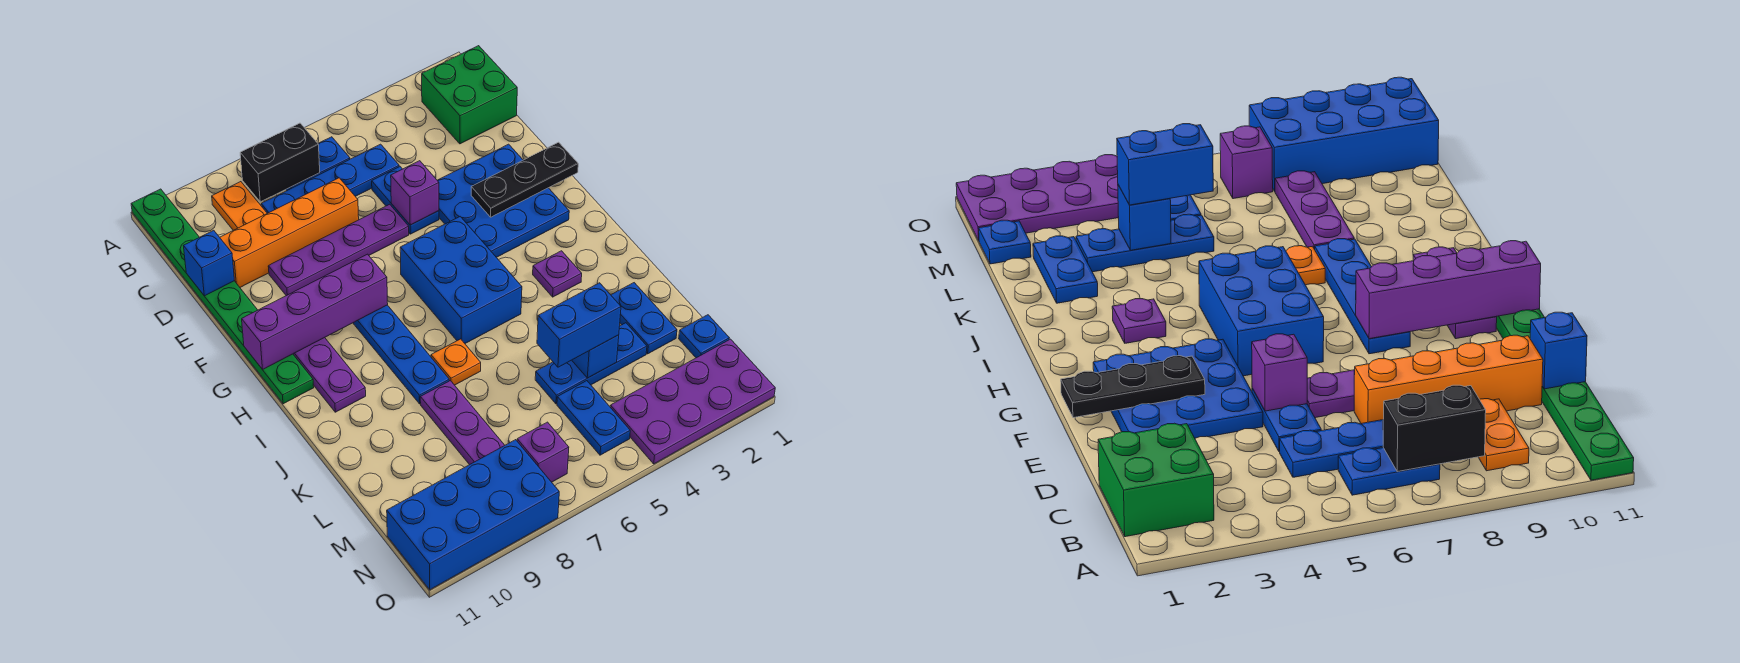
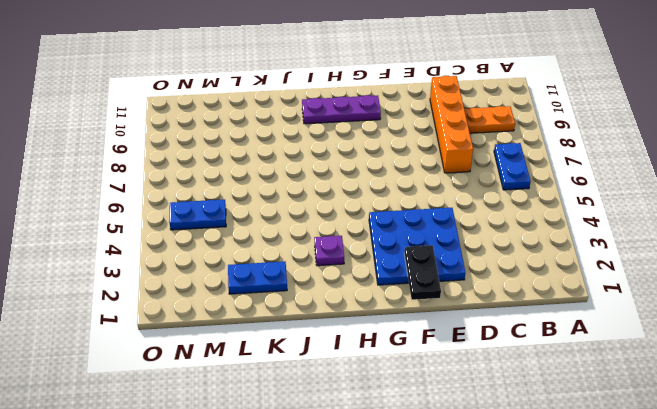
black plate F1:F2 level 2 -> black plate F1:F3 level 2
none -> green plate A11:H11 level 1
none -> green brick B1:C2 level 1
none -> blue plate C5:C8 level 1

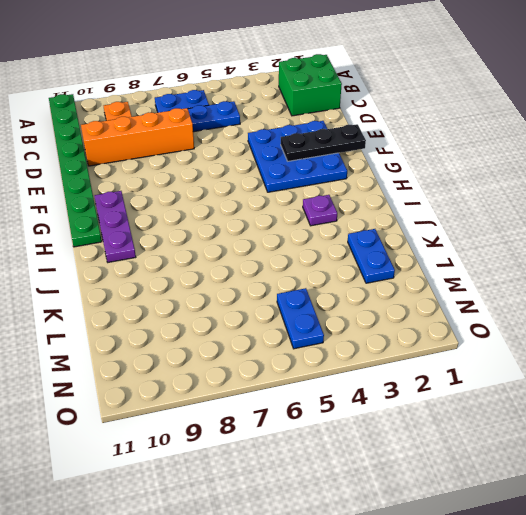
none -> blue plate D5:E5 level 1
none -> purple plate E6:E9 level 1
none -> blue brick G5:I6 level 1

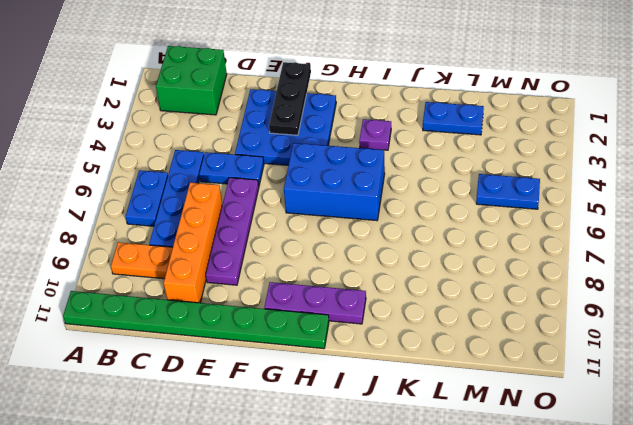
none -> blue plate G8:J8 level 1
none -> orange plate J7 level 1
none -> purple plate K8:M8 level 1

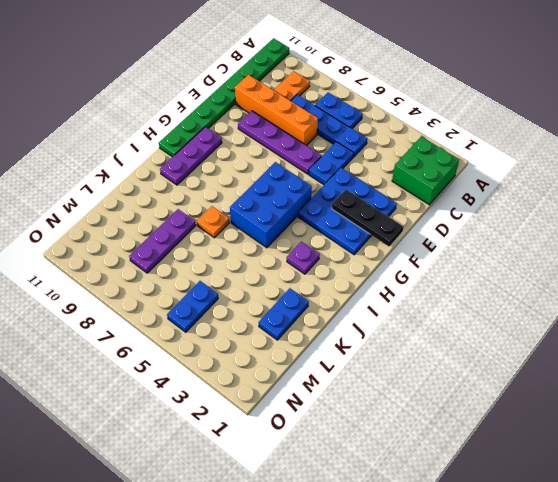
none -> blue plate G8:J8 level 1
none -> blue plate L3:L5 level 1
none -> blue plate M1 level 1

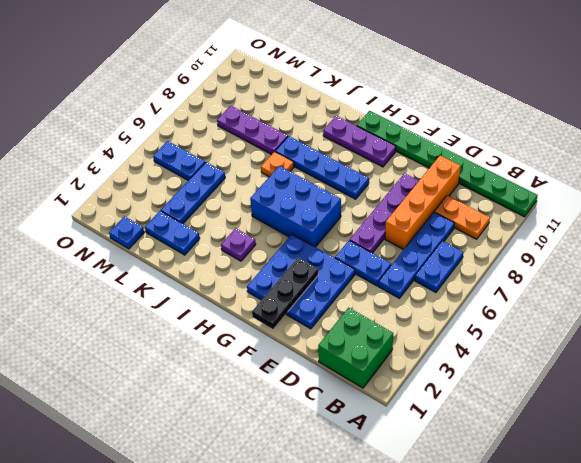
none -> purple plate N1:O4 level 1
none -> purple brick N7 level 1
none -> blue brick N8:O11 level 1

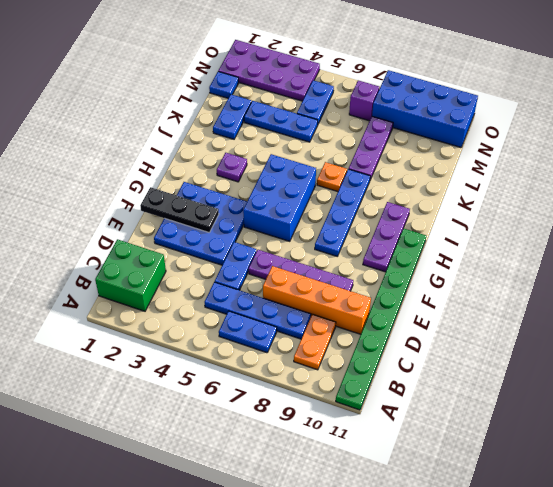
none -> black brick B7:B8 level 2
none -> blue brick D11 level 2
none -> purple brick E5 level 2

